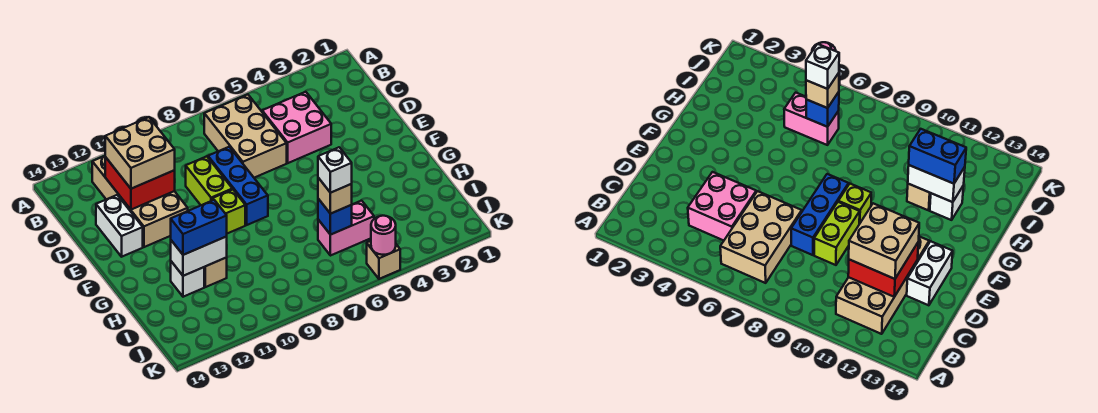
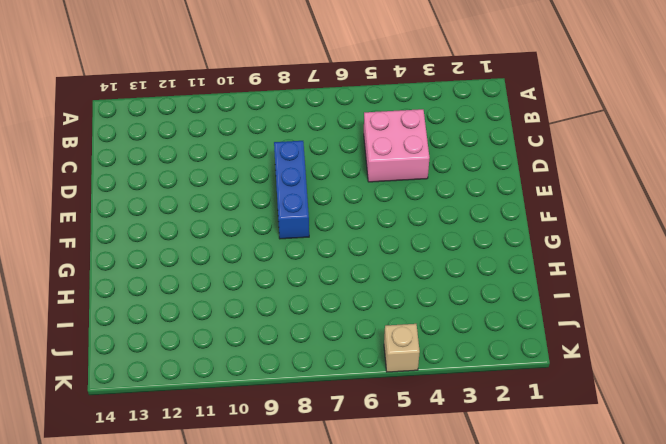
none -> tan brick B6:D7 level 1
none -> tan brick B11:E12 level 1
none -> lime brick D9:E9 level 1

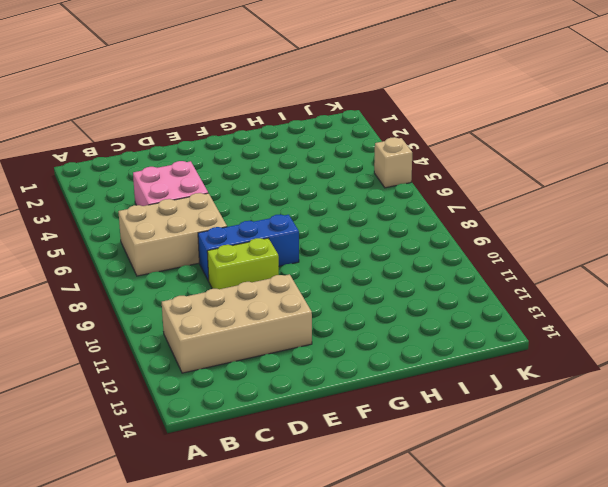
none -> white brick D13:E13 level 1
none -> lime brick F9 level 1
none -> tan brick H11 level 1

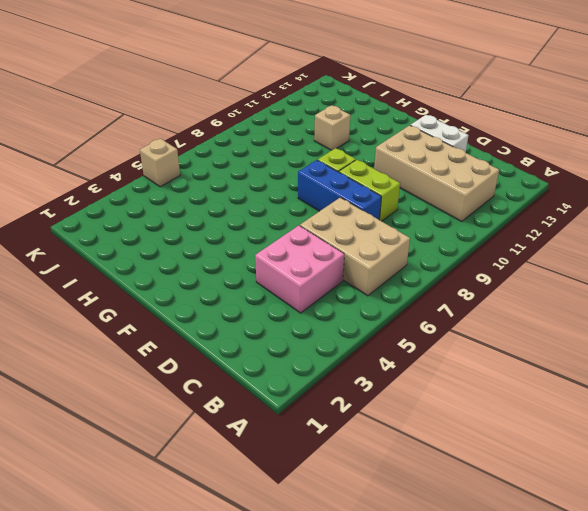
none -> white brick H12 level 1
none -> pink brick I5:I6 level 1
none -> red brick C11:D12 level 2

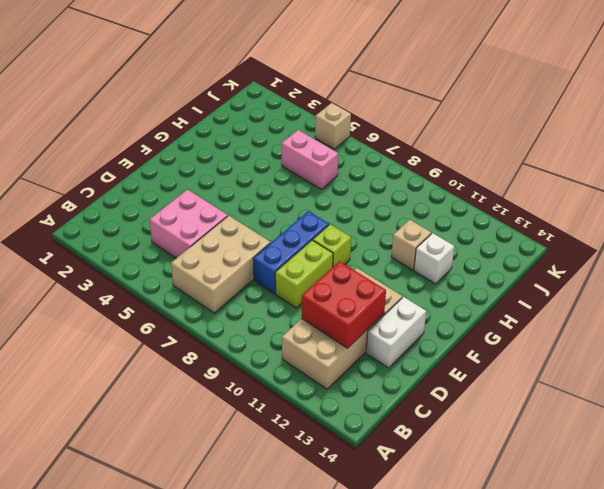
none -> white brick H11:H12 level 2
none -> blue brick I6 level 2
none -> pink round brick K5 level 2

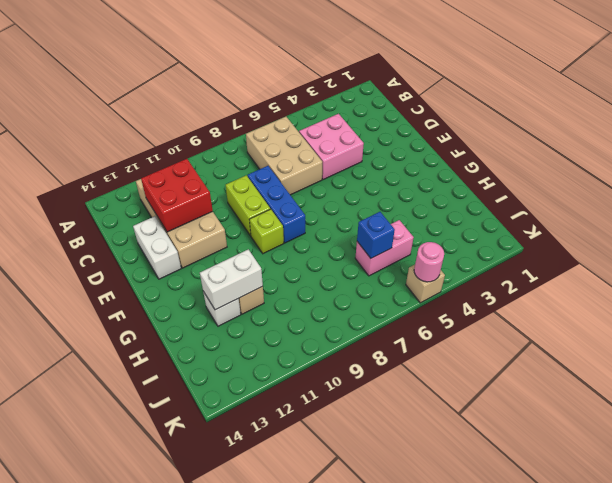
none -> tan brick C11:D12 level 3
none -> blue brick H11:H12 level 3
none -> tan brick I6 level 3

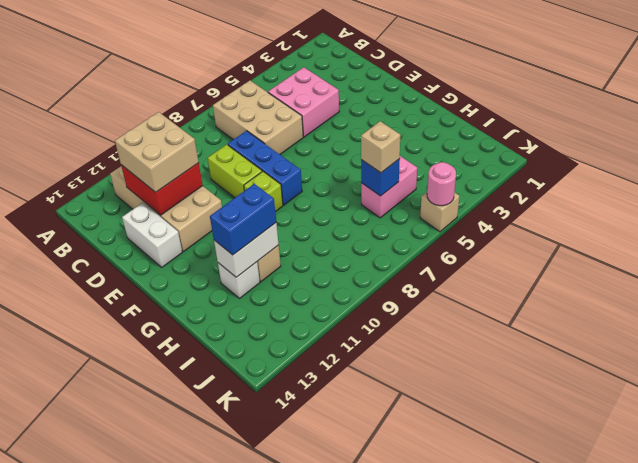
none -> white brick I6 level 4

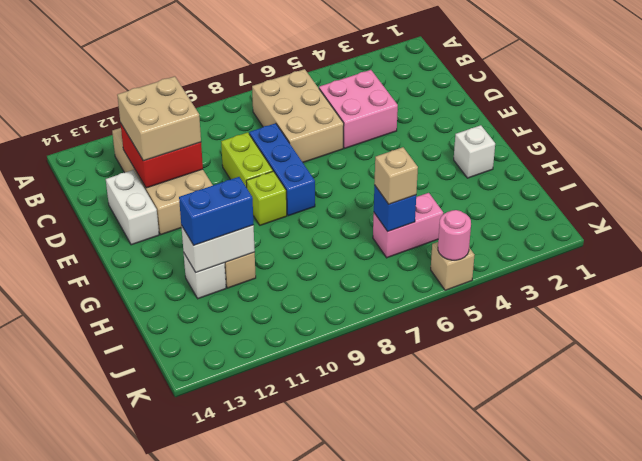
white brick G2 level 1 -> white brick I6 level 4

